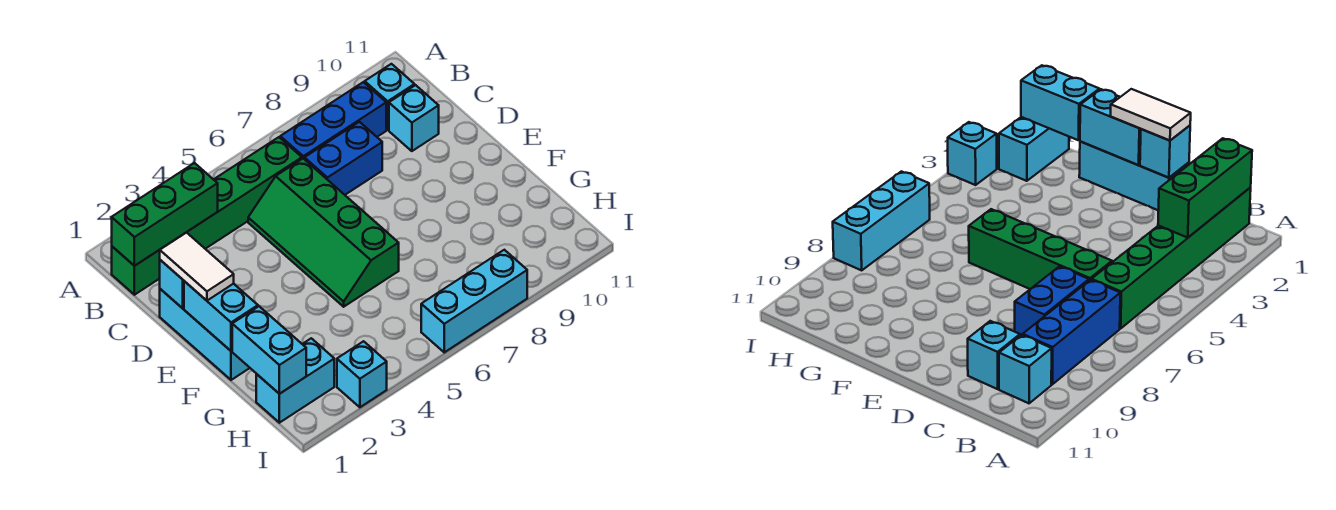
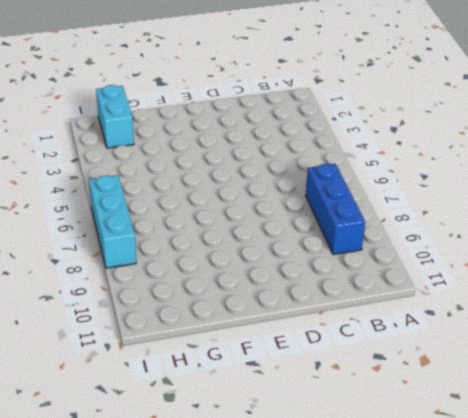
none -> green brick B1:B6 level 1
none -> cyan brick B10 level 1
none -> green slope C5:F6 level 1 top 6

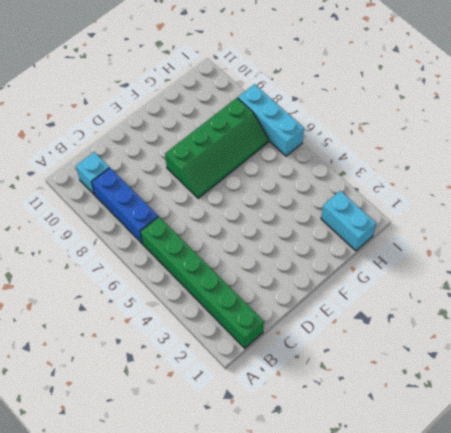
green slope E7:H8 level 1 top 8 -> green slope C5:F6 level 1 top 6
none -> blue brick C7:C8 level 1
none -> cyan brick C10 level 1
none -> cyan brick D1:F1 level 1

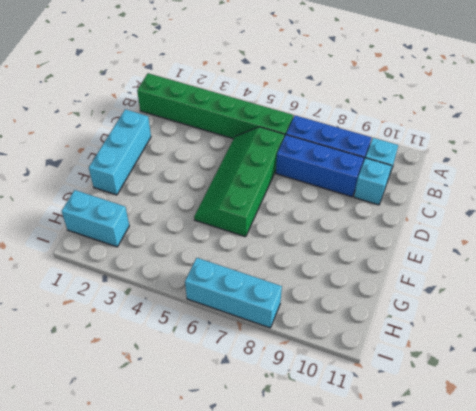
blue brick C7:C9 level 1 -> blue brick C7:C8 level 1
none -> cyan brick I3 level 1
none -> green brick B1:B3 level 2
none -> cyan brick D1 level 2

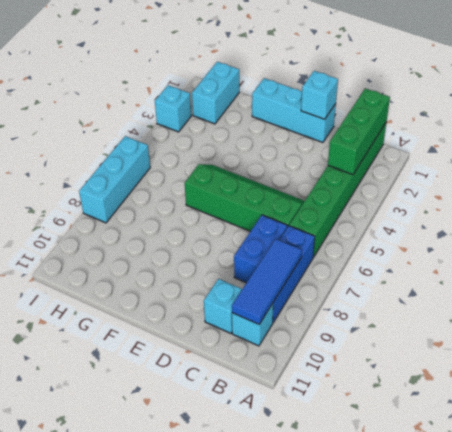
blue tile B8:B10 level 2 -> none
none -> cyan brick E1:F1 level 2
none -> cyan brick G1:H1 level 2
none -> white tile D1:E1 level 3

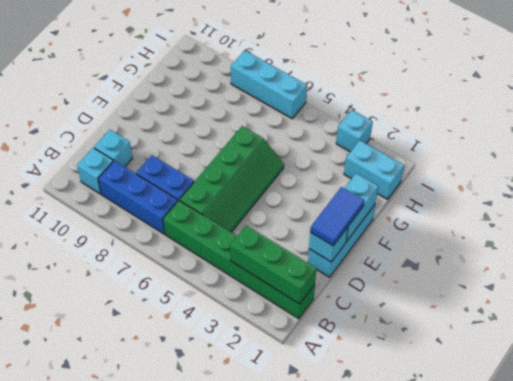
blue tile D1:E1 level 3 -> white tile D1:E1 level 3
none -> cyan brick G1:H1 level 2

